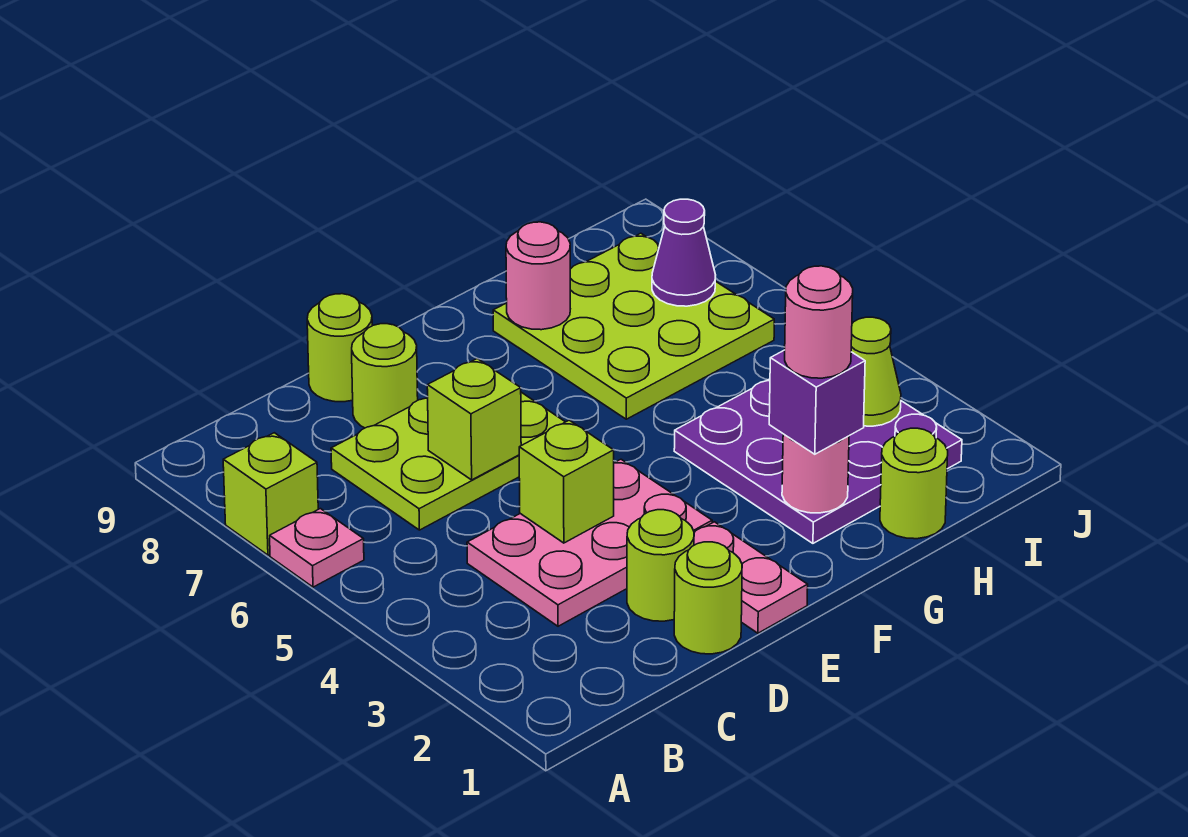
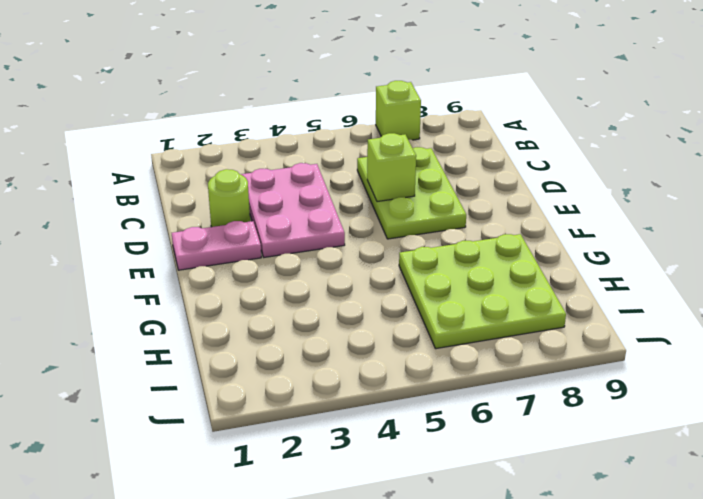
none -> pink plate A6 level 1
none -> lime round brick D1 level 1
none -> lime round brick D8 level 1

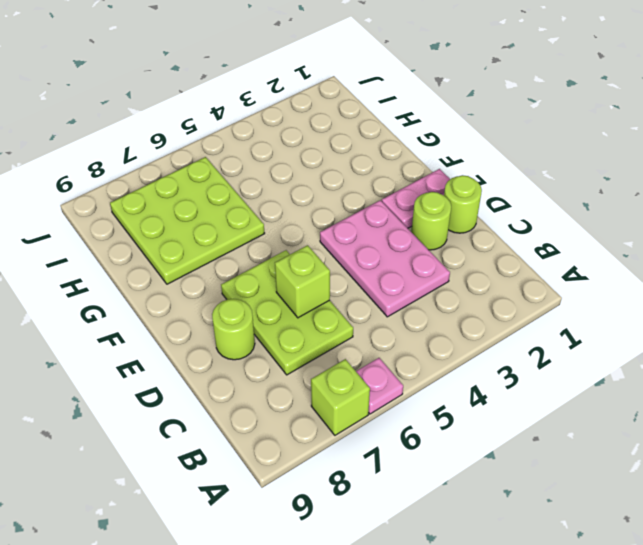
none -> lime round brick D9 level 1
none -> purple plate G2:I4 level 1
none -> lime round brick H1 level 1

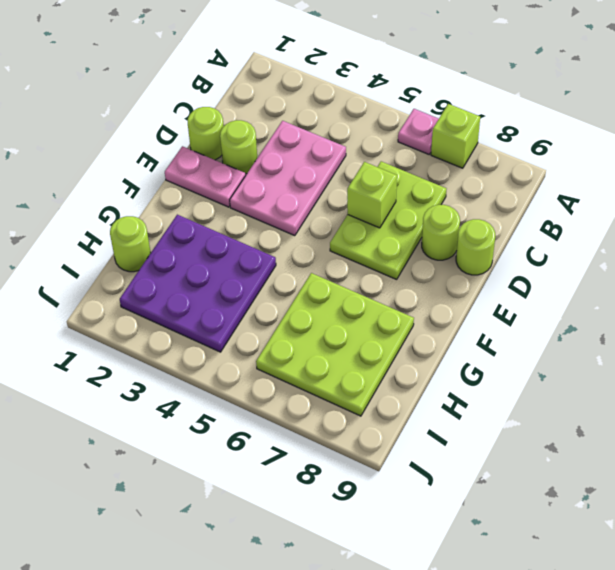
none -> lime brick D4 level 2
none -> pink round brick G2 level 2
none -> pink round brick G8 level 2

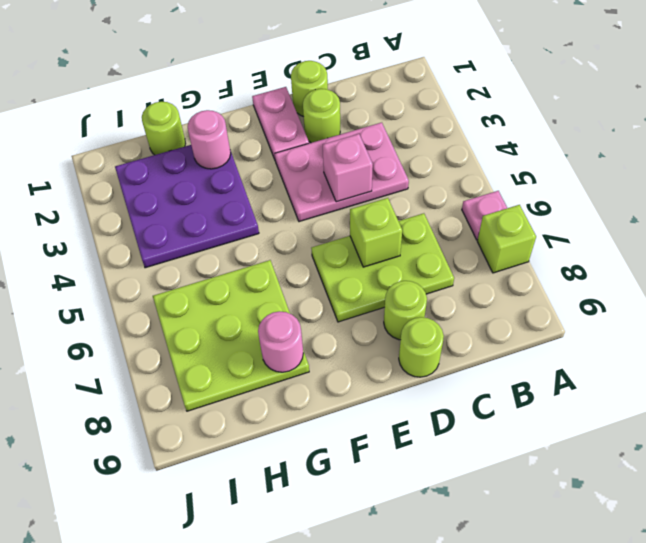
pink brick D4 level 2 -> lime brick D4 level 2
none -> lime cone I3 level 2
none -> purple cone I7 level 2
none -> purple brick G2 level 3

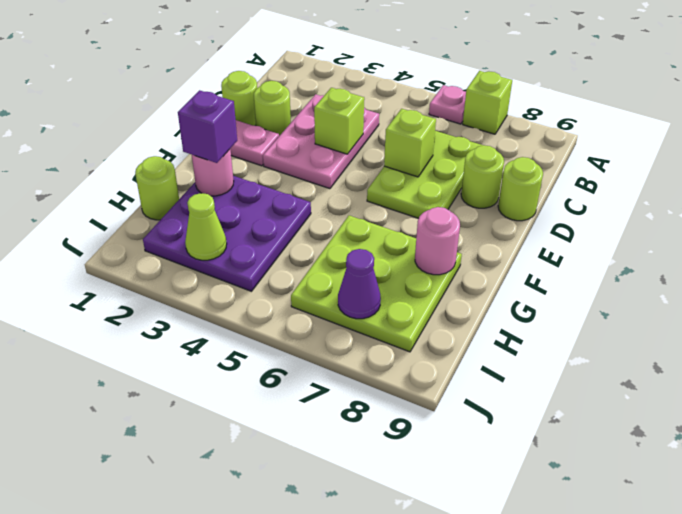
none -> pink round brick G2 level 4

